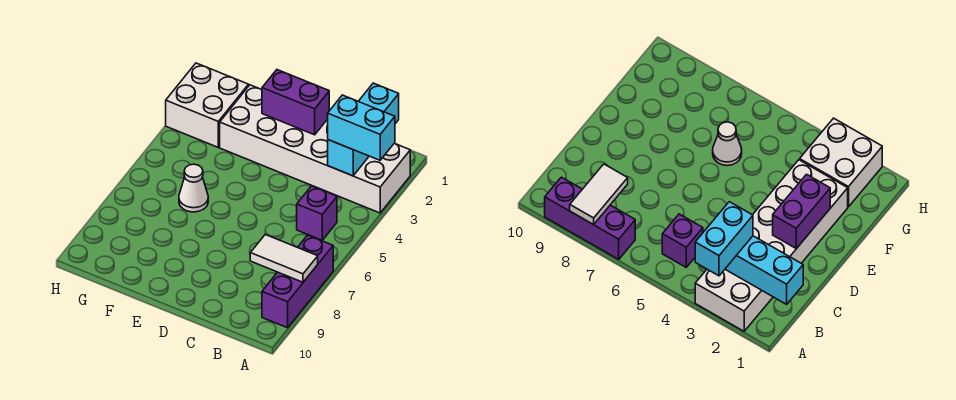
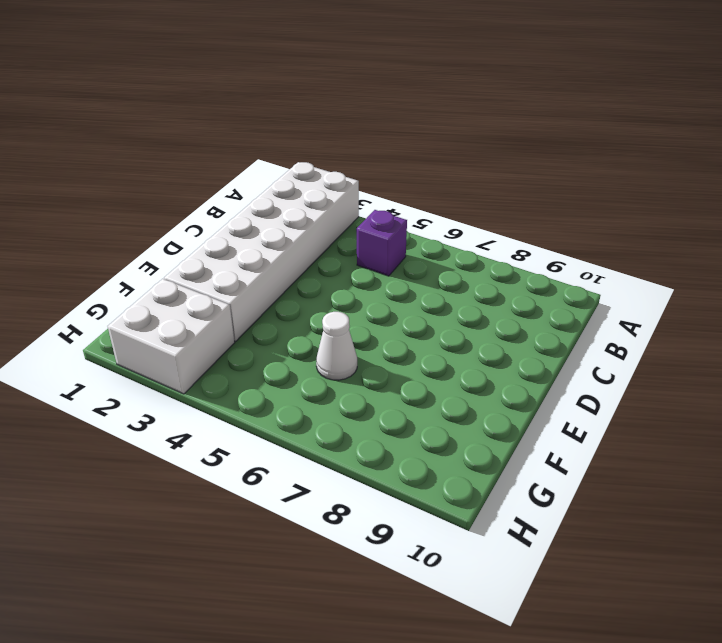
none -> purple brick A7:A9 level 1
none -> white tile A8:B8 level 2

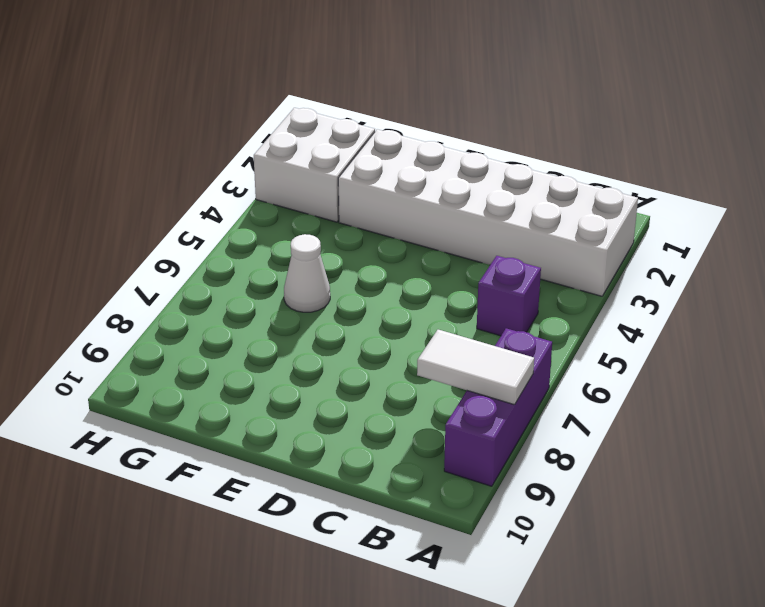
none -> cyan brick B1:B3 level 2
none -> purple brick D2:E2 level 2

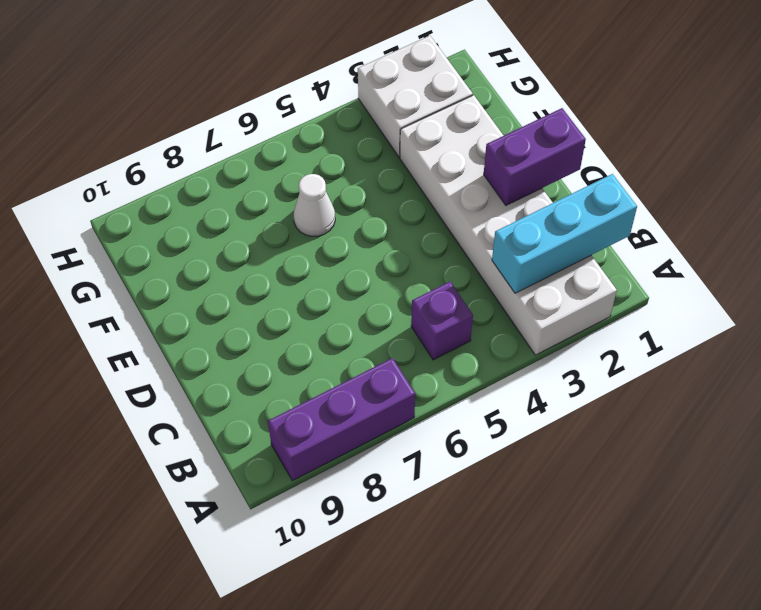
purple brick D1:D2 level 2 -> purple brick D2:E2 level 2
none -> white tile A8:B8 level 2
none -> cyan brick A3:B3 level 3

